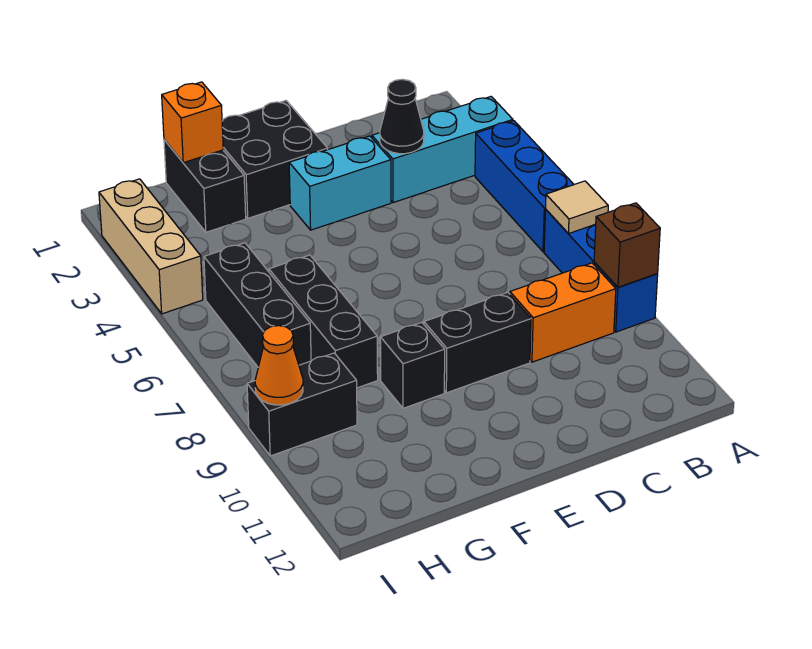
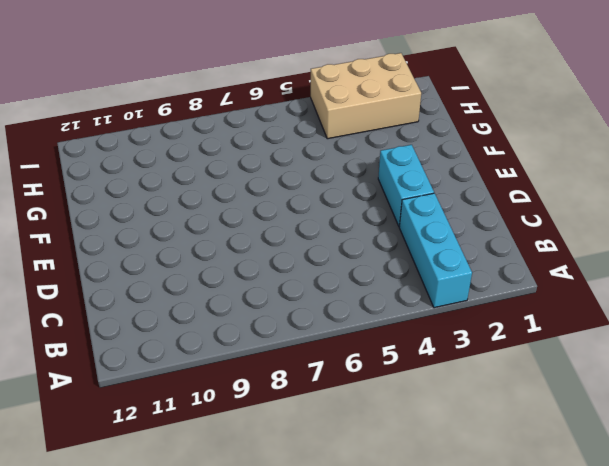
tan brick H2:I4 level 1 -> tan brick I2:I4 level 1
none -> blue brick A4:A6 level 1
none -> blue brick A7:A9 level 1
none -> orange brick B9:C9 level 1

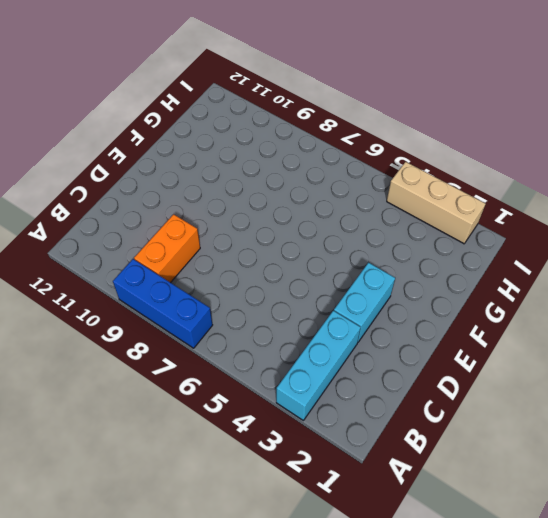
none -> blue brick A4:A6 level 1
none -> black brick D9:E9 level 1
none -> black brick E1:F2 level 1

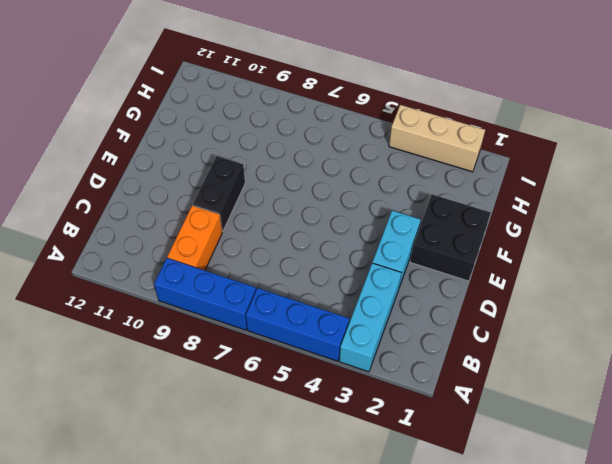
none -> black brick F9 level 1
none -> black brick G1:G2 level 1
none -> black brick G6:G8 level 1

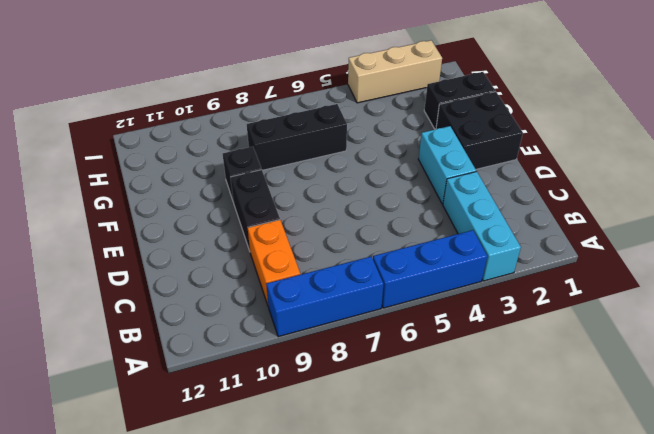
none -> black brick H5:H7 level 1
none -> black brick H9:I9 level 1
none -> tan tile A7 level 2

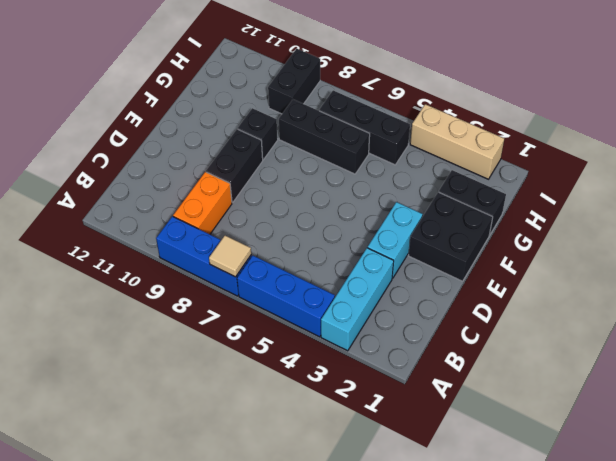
none -> brown brick A9 level 2
none -> black cone C3 level 2
none -> orange brick G1 level 2

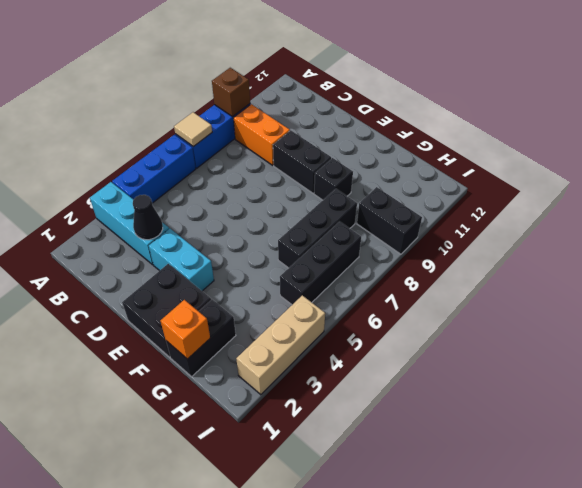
none -> orange cone I9 level 2

